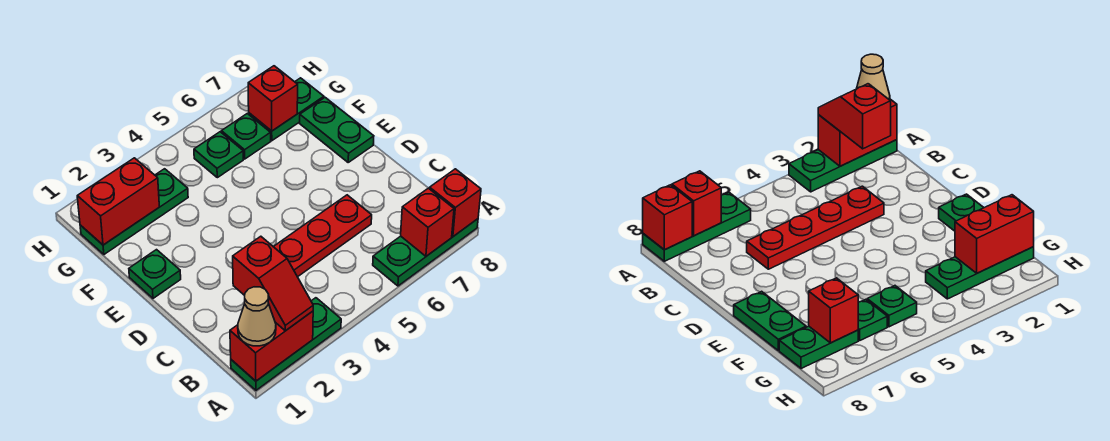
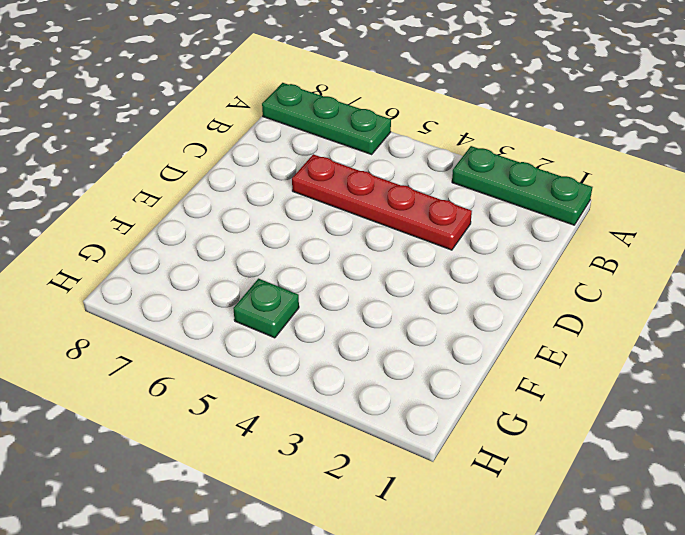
none -> green plate E1 level 1
none -> green plate E8:F8 level 1
none -> green plate G1:G3 level 1

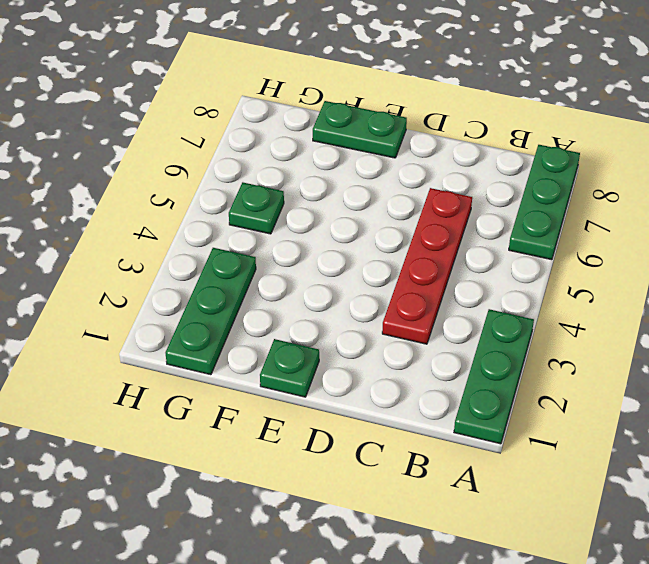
none -> green plate G6 level 1
none -> green plate G7:G8 level 1
none -> red brick A1:A2 level 2

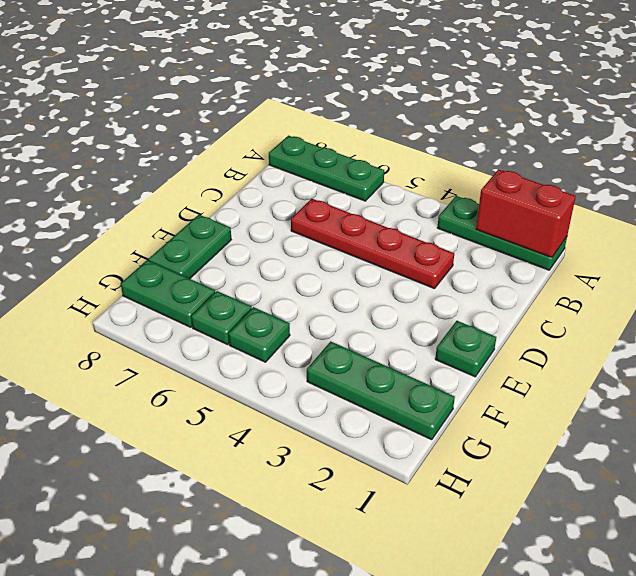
none -> red brick A7 level 2
none -> red brick A8 level 2
none -> red brick G1:G2 level 2

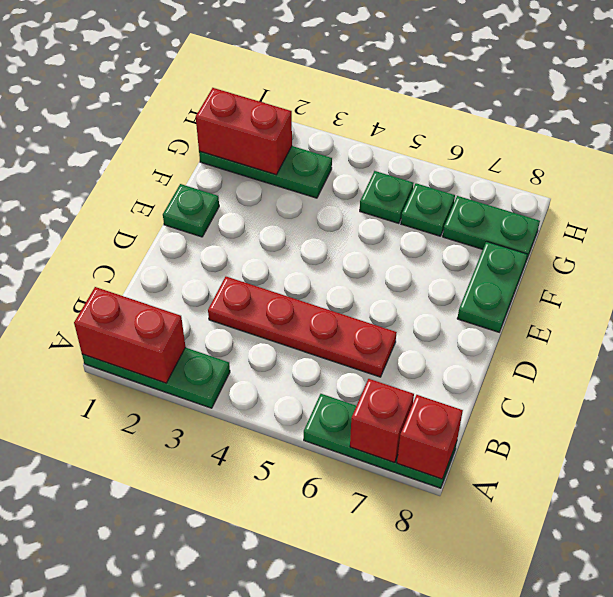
none -> red brick G7 level 2
none -> tan cone A1 level 3
none -> red slope A2:B2 level 3 top B

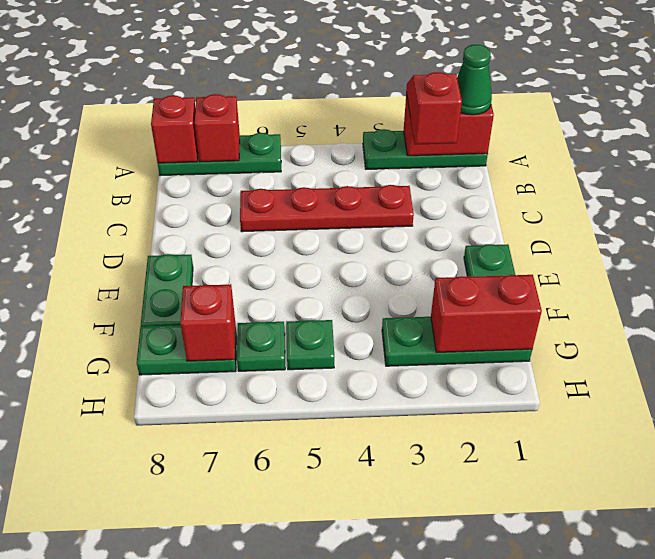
green cone A1 level 3 -> tan cone A1 level 3

